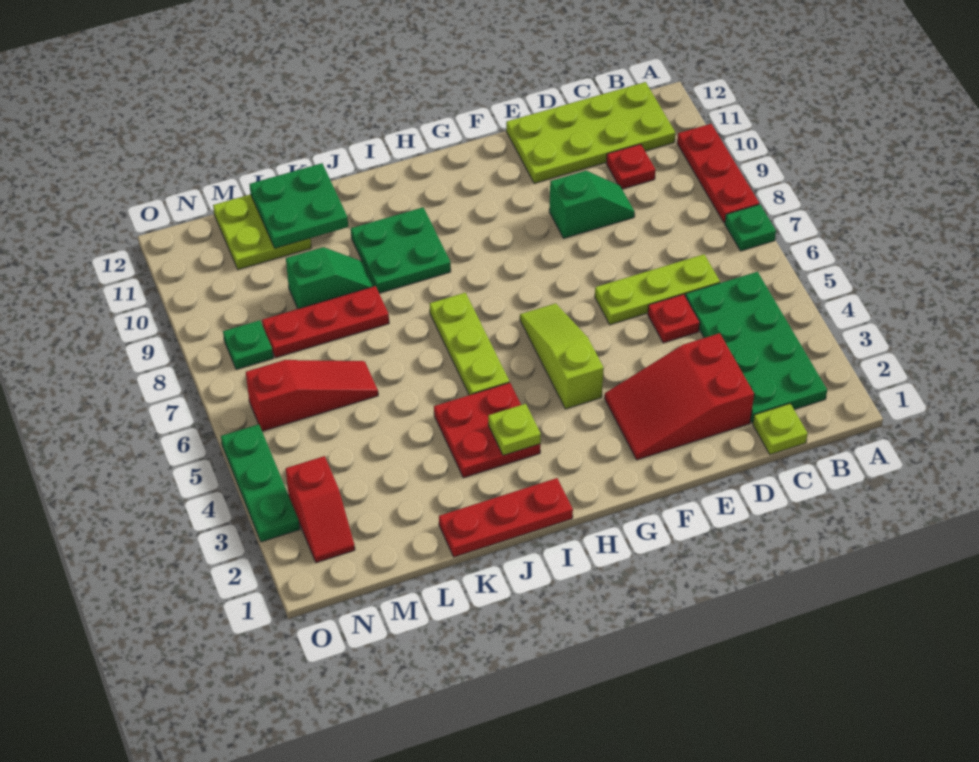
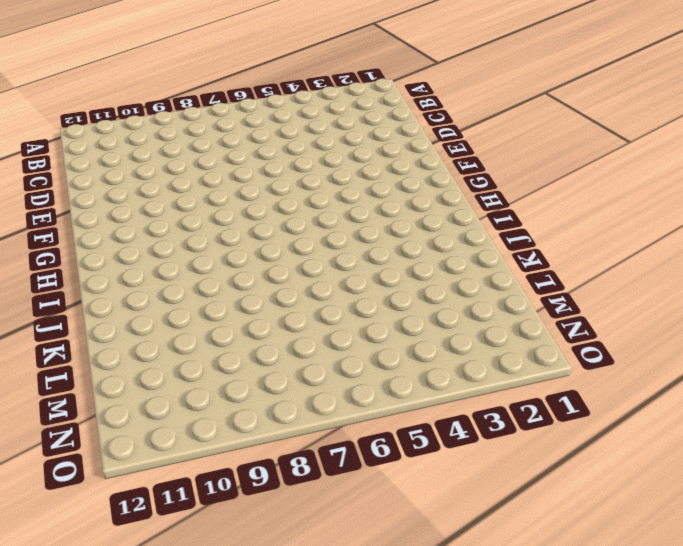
none -> green plate A7 level 1
none -> red plate A8:A10 level 1
none -> green plate B2:C5 level 1

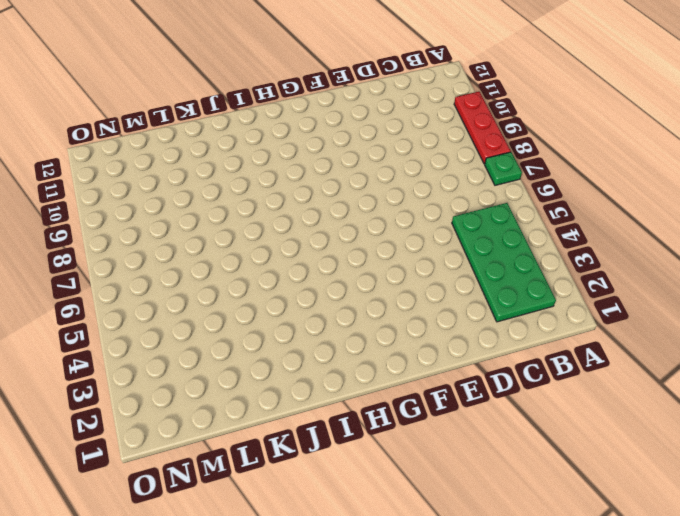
none -> lime plate B11:E12 level 1
none -> lime plate C1 level 1
none -> lime plate C6:E6 level 1

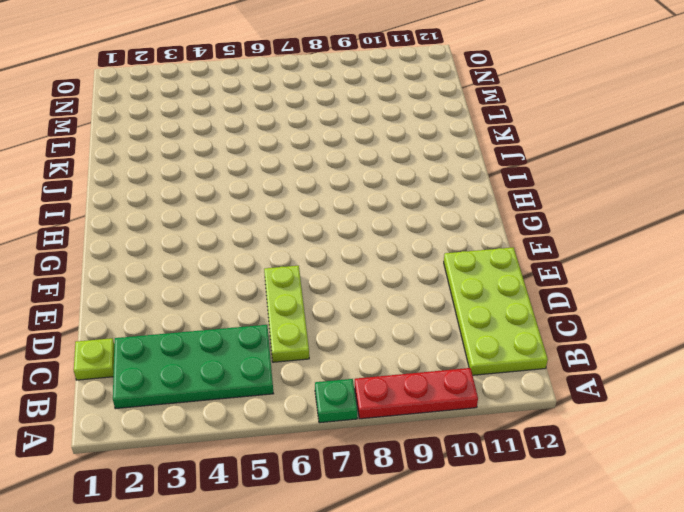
none -> red plate C10 level 1
none -> red slope D2:F3 level 1 top D
none -> red plate D5 level 1

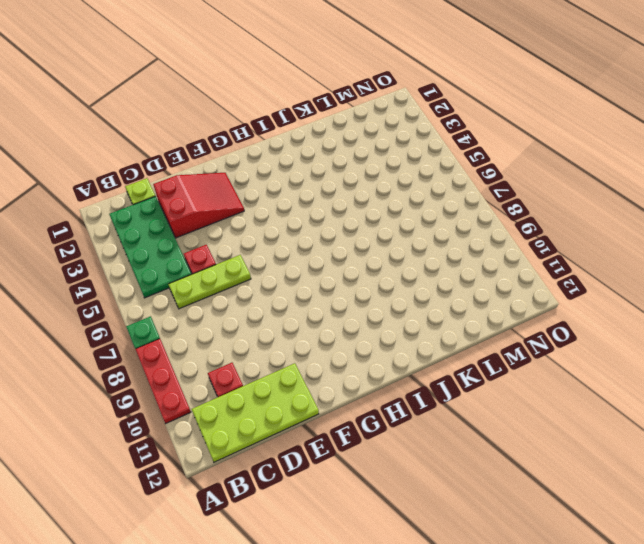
none -> green slope D9:E9 level 1 top E
none -> lime slope G4:G6 level 1 top 4
none -> red plate I1:K1 level 1

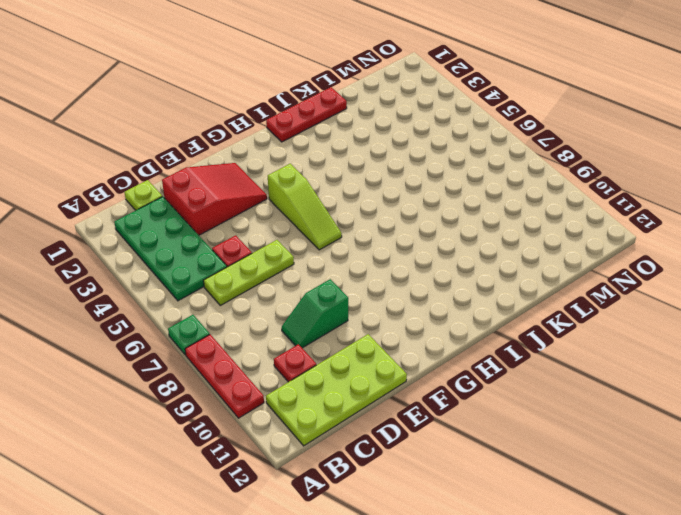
none -> red plate I3:J4 level 1
none -> lime plate I5:I7 level 1
none -> green plate I9:J10 level 1

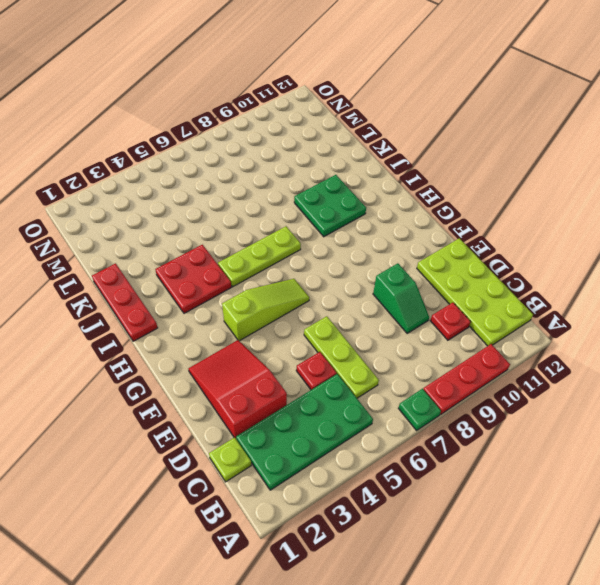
none -> red plate K8:M8 level 1
none -> green slope K9:L9 level 1 top L
none -> red slope L6:N6 level 1 top N

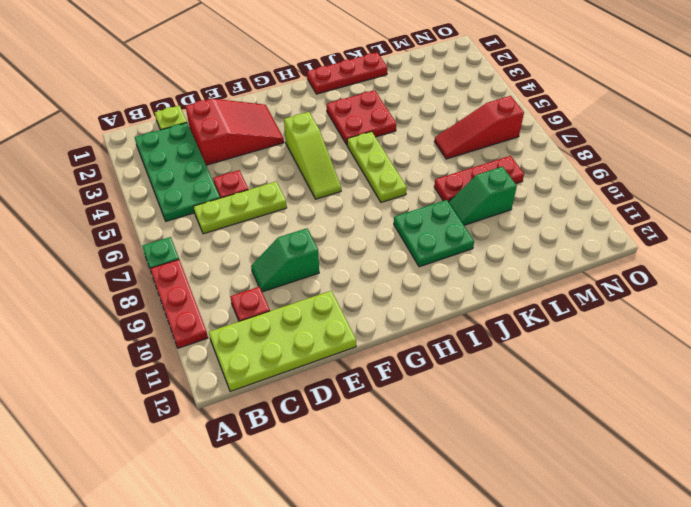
none -> lime plate L11:M12 level 1
none -> red slope N2:N3 level 1 top 3
none -> green plate N8 level 1

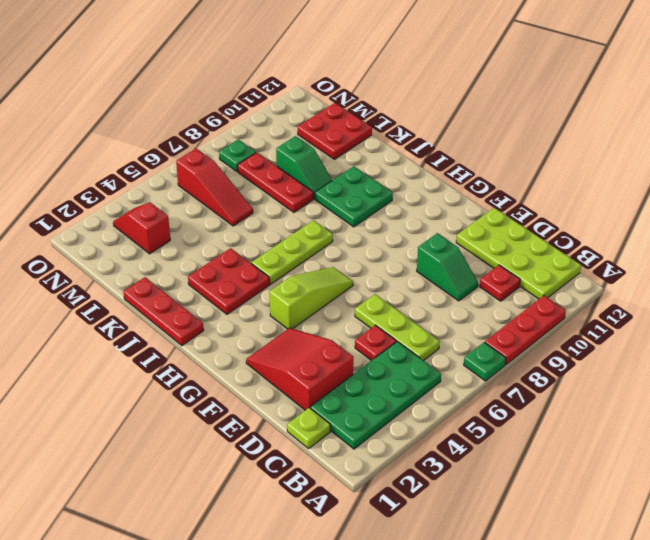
red plate L11:M12 level 1 -> lime plate L11:M12 level 1
red slope M3:N3 level 1 top M -> red slope N2:N3 level 1 top 3
none -> green plate O3:O5 level 1
none -> lime plate I3 level 2
none -> green plate K11:L12 level 2

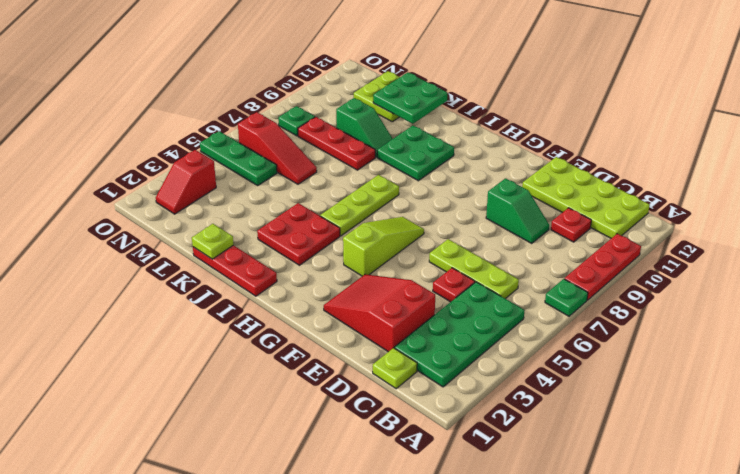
lime plate K1 level 2 -> lime plate I3 level 2
green plate M5:O5 level 1 -> green plate O3:O5 level 1

